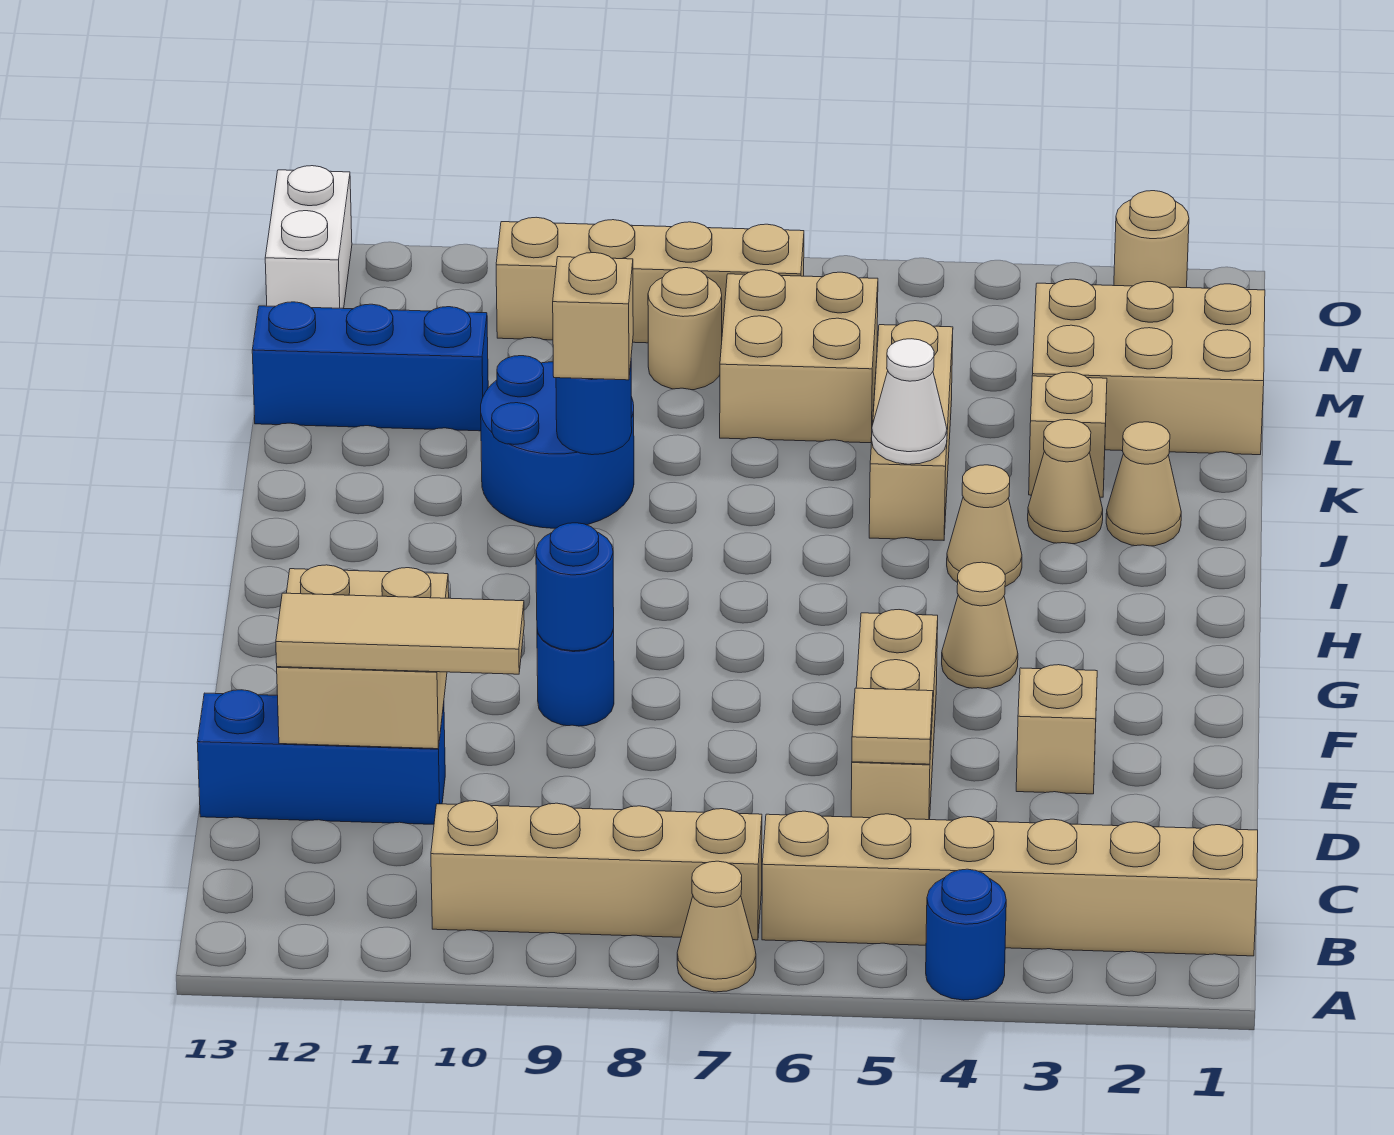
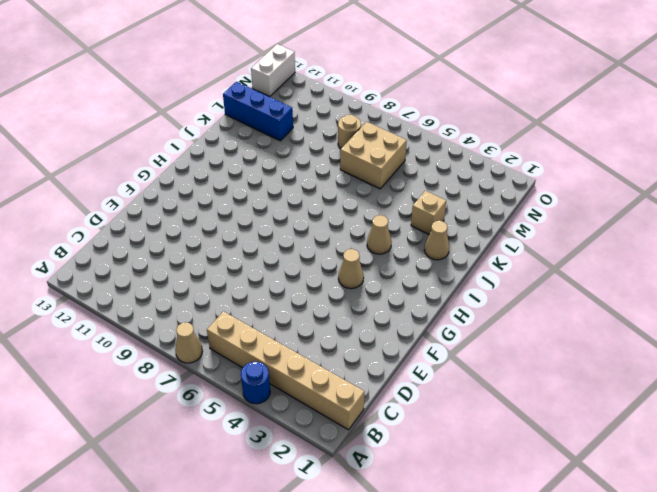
none -> tan brick B7:B10 level 1
none -> tan brick D5:F5 level 1
none -> blue brick D11:D13 level 1

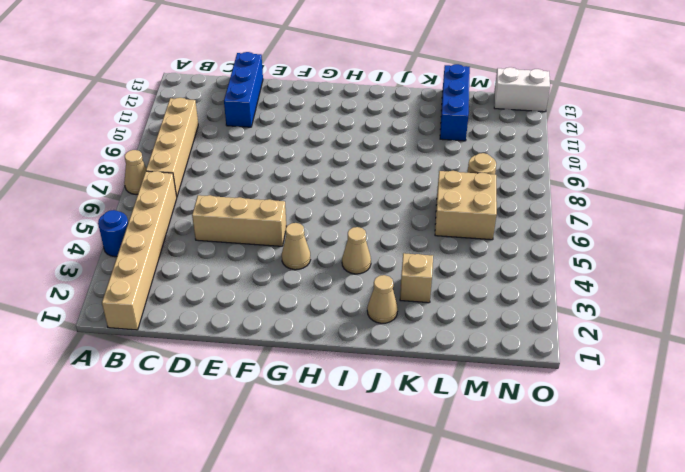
none -> tan brick E3 level 1
none -> blue round brick F9 level 1
none -> tan cone J3 level 1

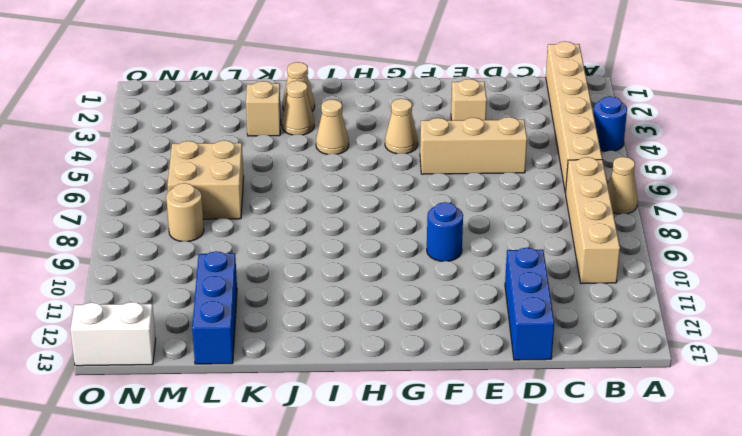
none -> tan brick J5:L5 level 1
none -> blue round brick J9:K10 level 1
none -> tan brick L1:M3 level 1

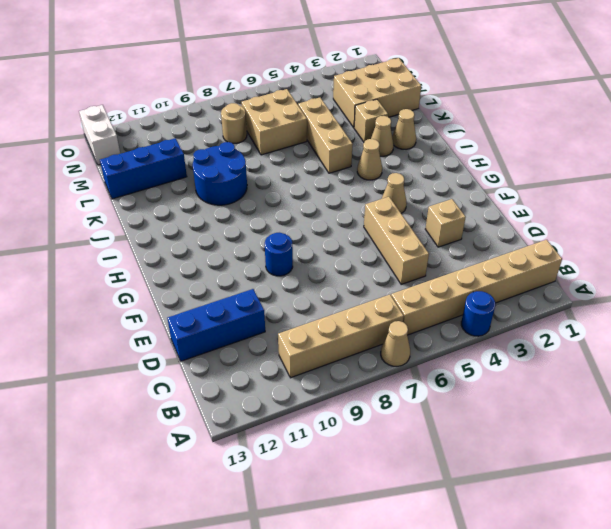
none -> tan brick N7:N10 level 1
none -> tan round brick O2 level 1
none -> tan tile D5 level 2

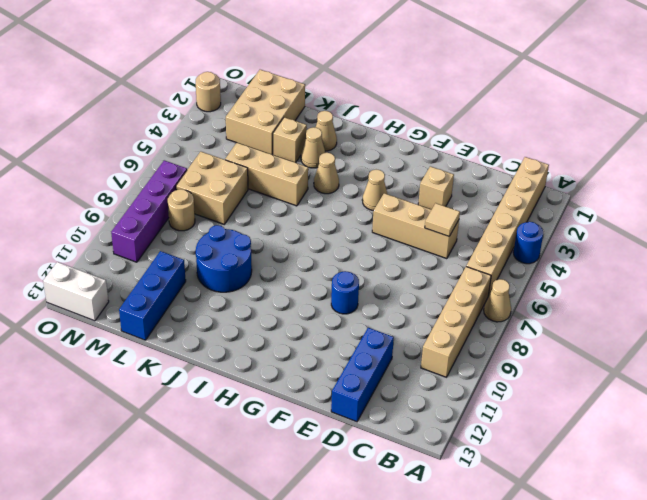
purple brick N7:N10 level 1 -> tan brick N7:N10 level 1
none -> tan brick D11:E12 level 2
none -> blue round brick F9 level 2
none -> white cone J5 level 2

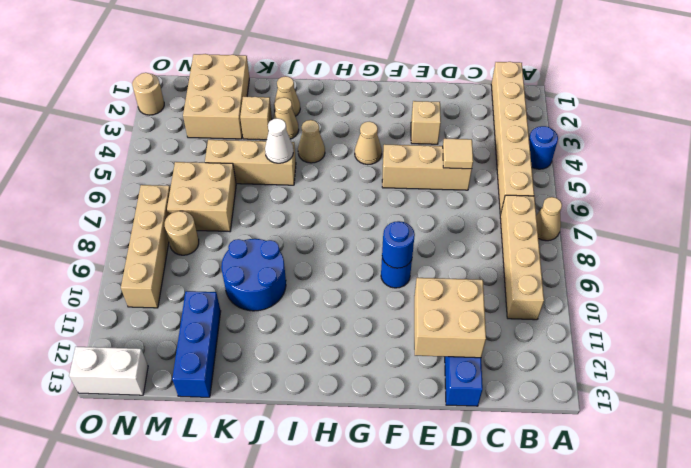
none -> blue round brick J9 level 2
none -> tan tile D10:D12 level 3
none -> tan brick J9 level 3

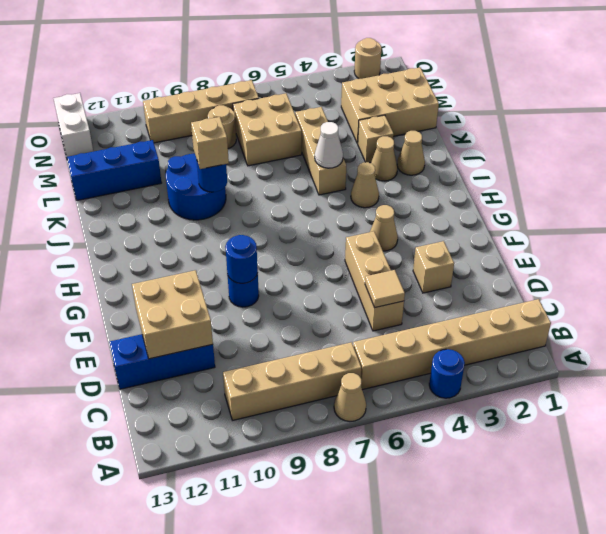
none -> tan tile D10:D12 level 3

